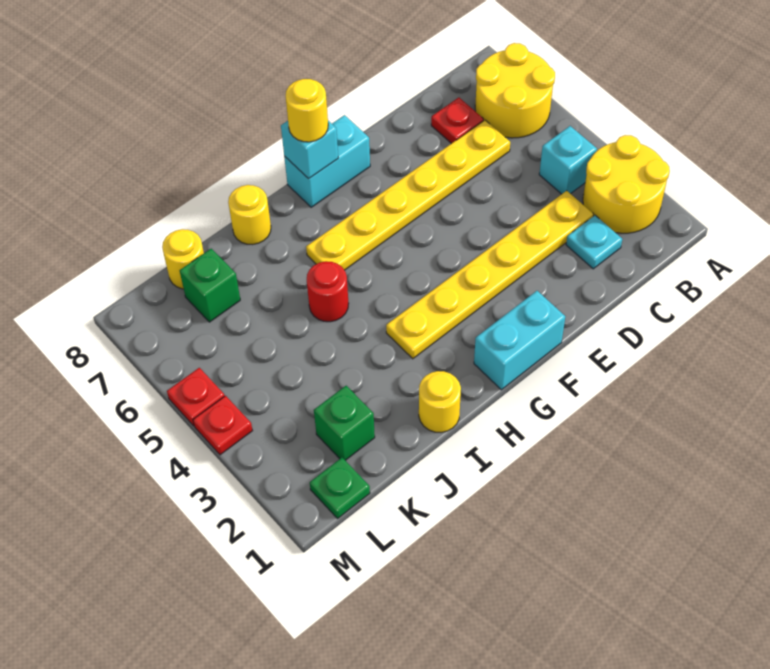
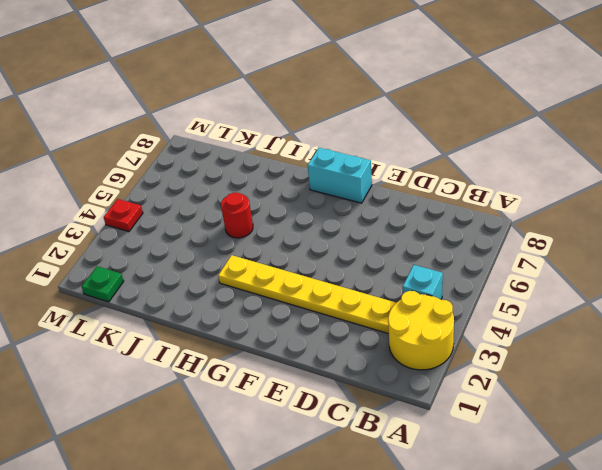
none -> yellow round brick A6:B7 level 1
none -> cyan plate C2 level 1
none -> yellow plate C6:H6 level 1

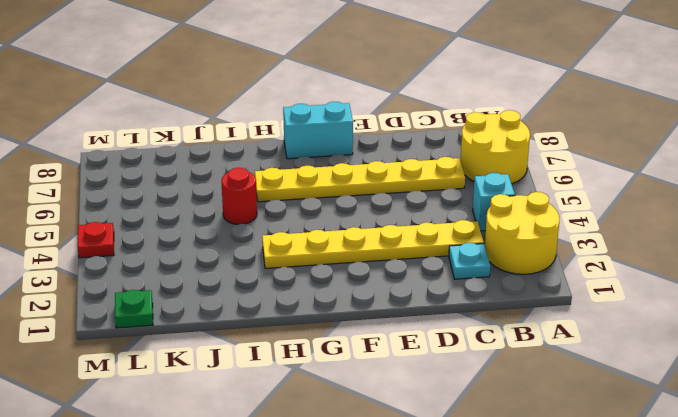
none -> red plate C7 level 1
none -> cyan brick F1:G1 level 1
none -> yellow round brick I1 level 1

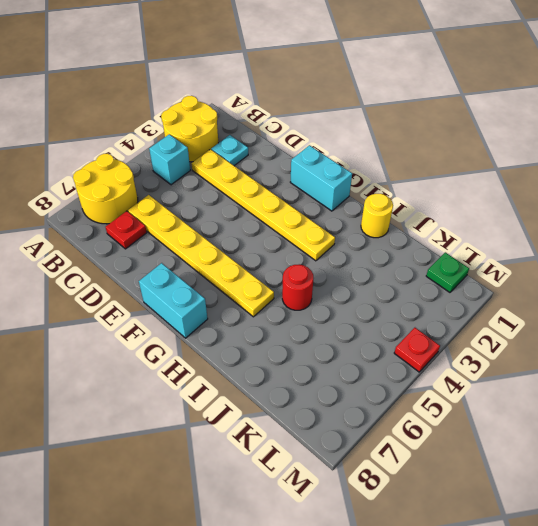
none -> yellow round brick I8 level 1
none -> green brick K2 level 1
none -> green brick K7 level 1

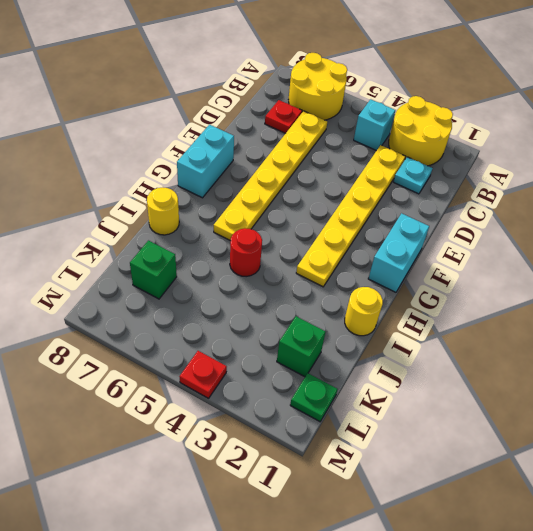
none -> yellow round brick K8 level 1
none -> red plate M5 level 1
none -> cyan brick G8 level 2

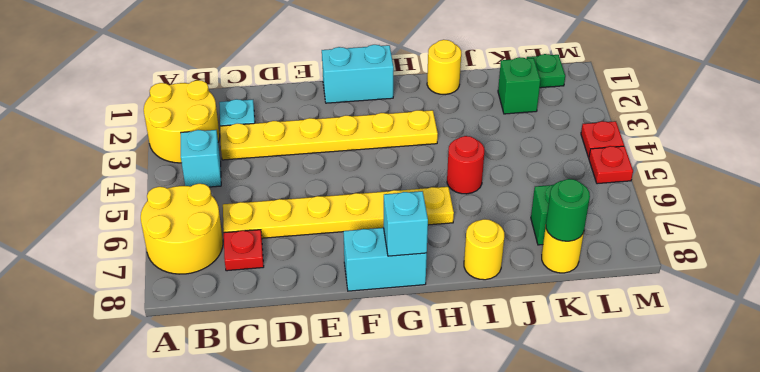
green round brick K8 level 2 -> none
none -> yellow round brick G8 level 3

